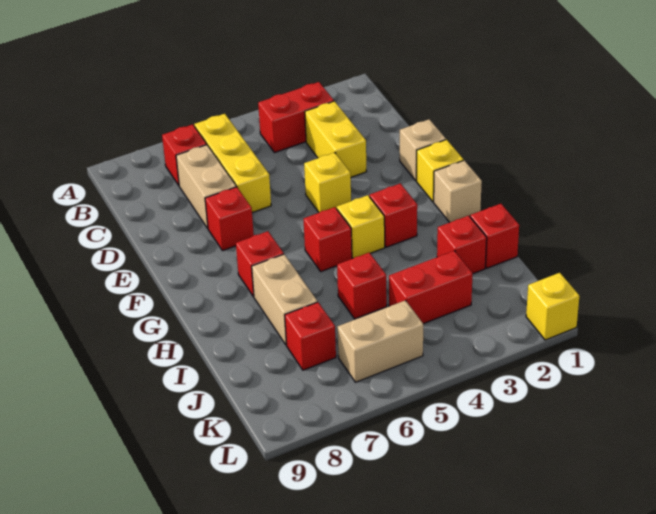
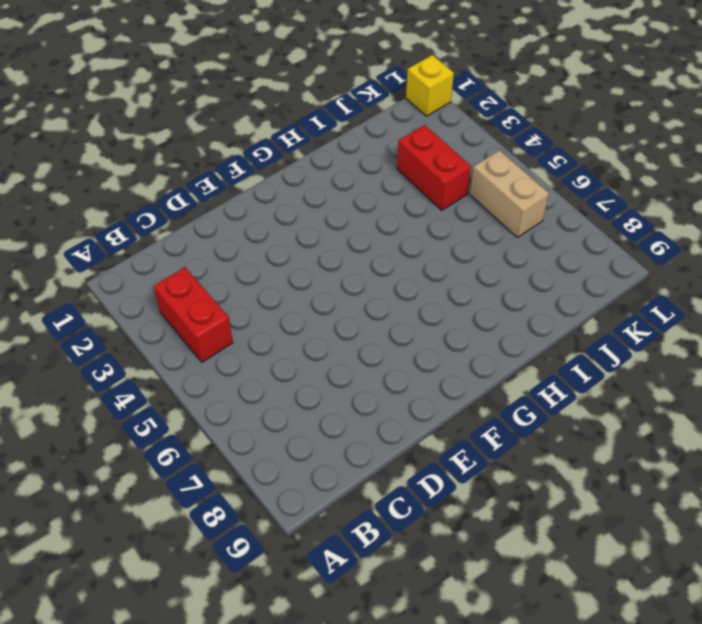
none -> yellow brick B6:D6 level 1
none -> red brick B7 level 1
none -> yellow brick C3:D3 level 1

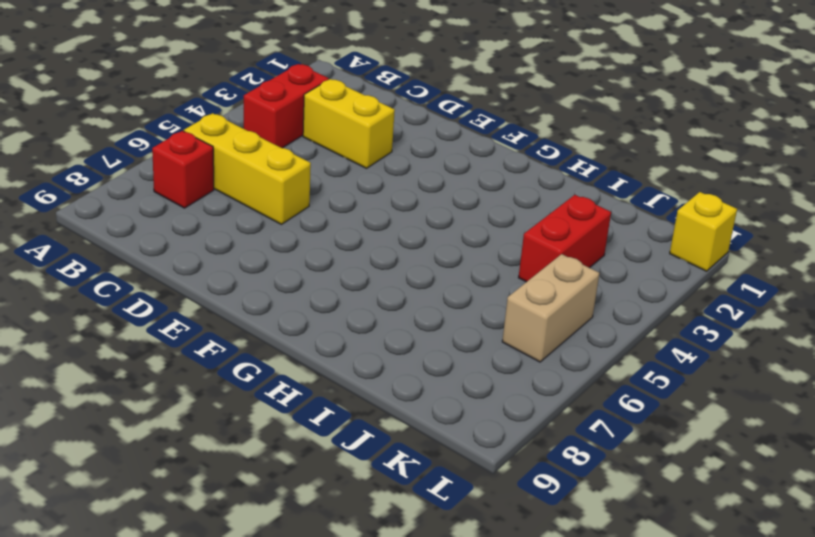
none -> tan brick C7:D7 level 1
none -> tan brick E1 level 1
none -> yellow brick E4 level 1

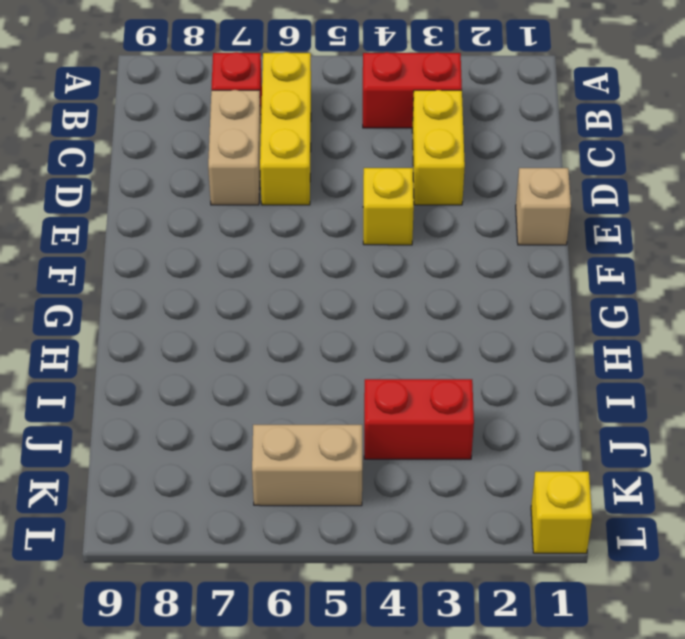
none -> red brick E7 level 1
none -> yellow brick F1 level 1
none -> tan brick G1 level 1

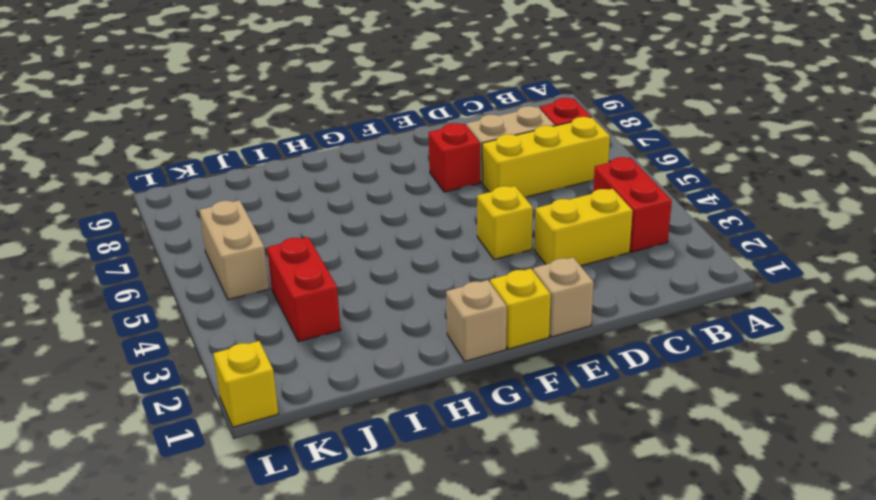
none -> red brick G3 level 1
none -> yellow brick G4 level 1
none -> red brick G5 level 1

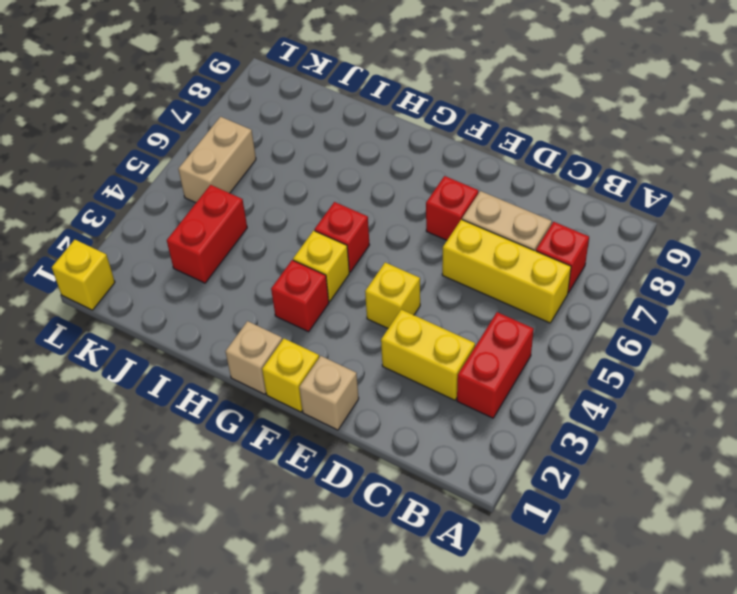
none -> red brick G7 level 1
none -> tan brick H7:I7 level 1
none -> red brick I1 level 1

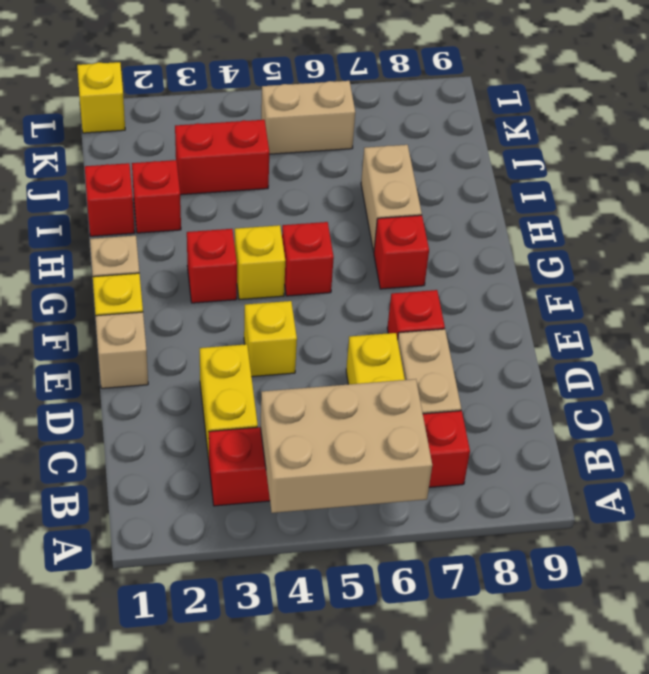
tan brick A4:B6 level 2 -> none
none -> red brick I5 level 1
none -> red brick J7 level 1

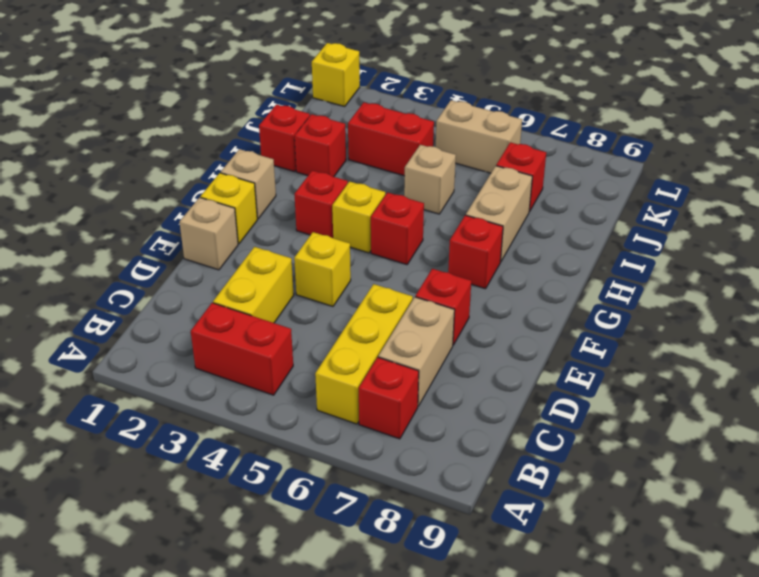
tan brick I5 level 1 -> red brick I5 level 1

